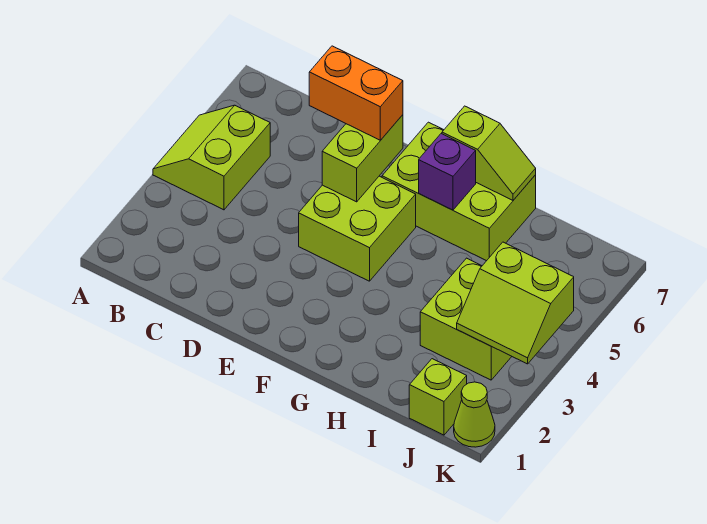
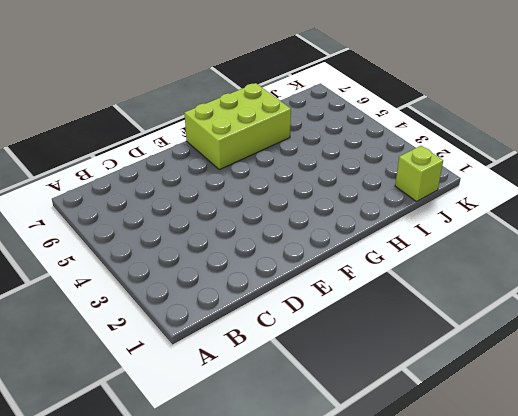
none -> lime slope A4:B5 level 1 top B
none -> lime brick E4:F5 level 1

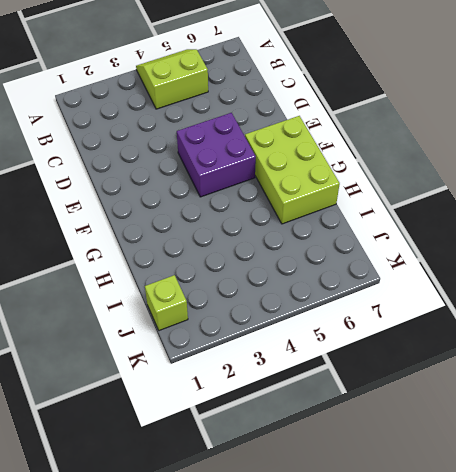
purple brick E4:F5 level 1 -> lime brick E4:F5 level 1
none -> lime brick I3:J4 level 1
none -> lime cone K1 level 1

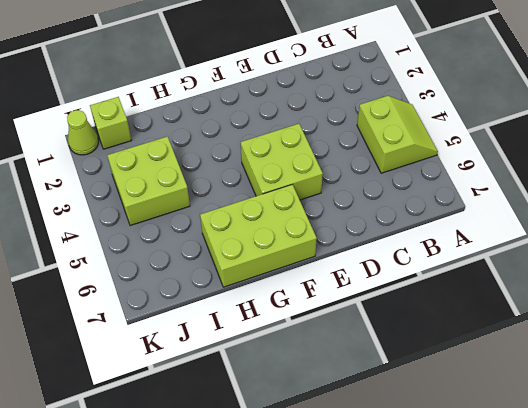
none -> lime brick E5:E6 level 2
none -> purple brick G6 level 2

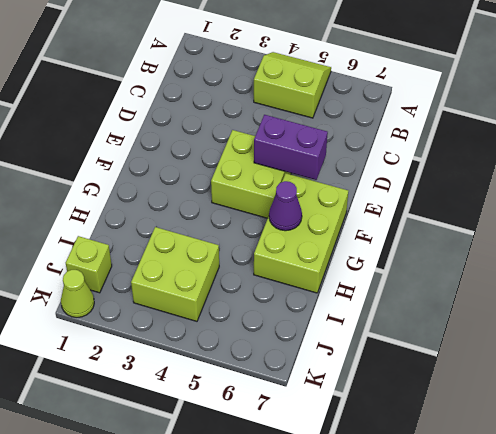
purple brick E5:E6 level 2 -> lime brick E5:E6 level 2
purple cone G6 level 2 -> purple brick G6 level 2
none -> lime slope G7:H7 level 2 top G
none -> lime slope J3:K4 level 2 top 4

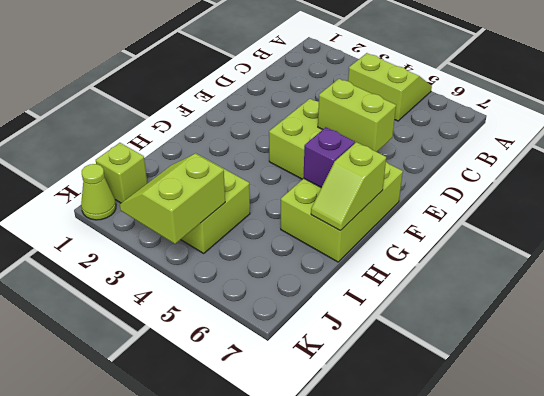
none -> orange brick D6:E6 level 3

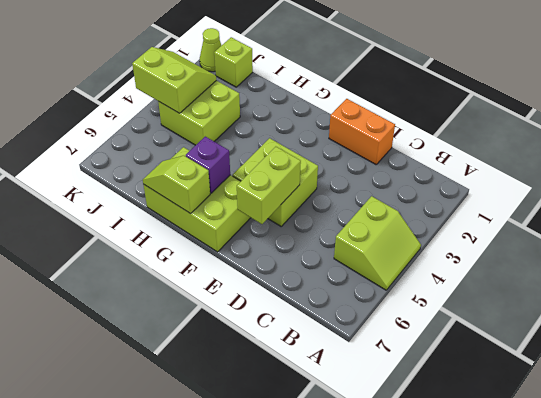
orange brick D1:E1 level 1 -> orange brick D6:E6 level 3

